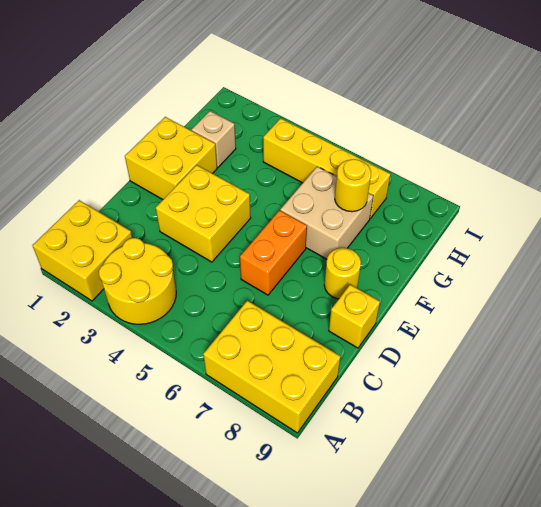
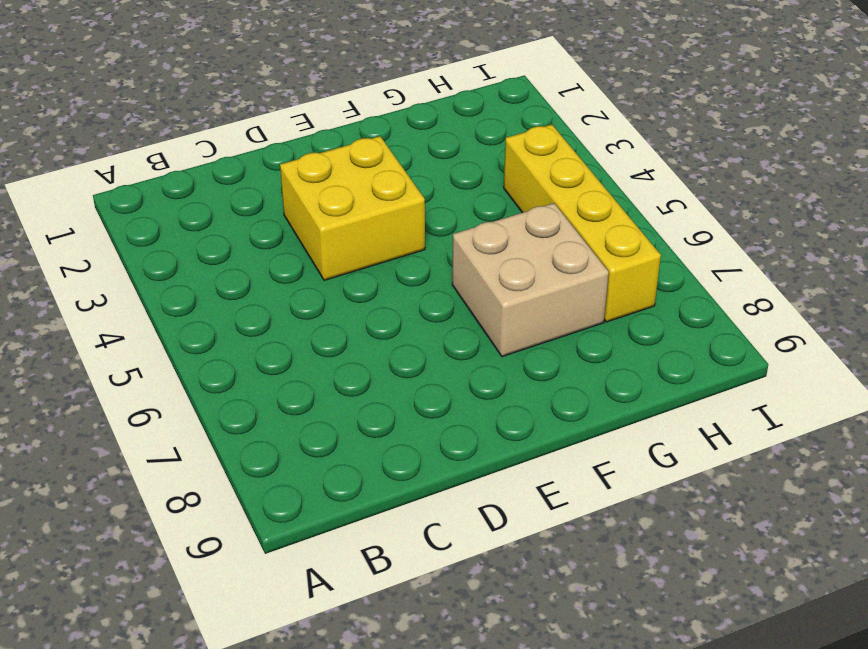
none -> yellow brick A1:B2 level 1
none -> yellow round brick A3:B4 level 1
none -> yellow brick A7:B9 level 1

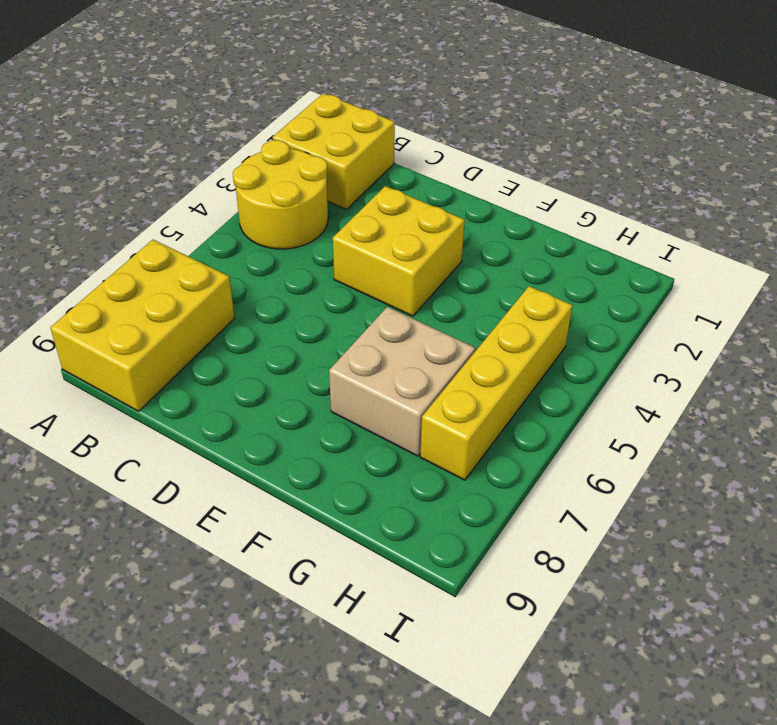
none -> orange brick D6:E6 level 1
none -> yellow brick D9 level 1
none -> yellow brick E1:F2 level 1

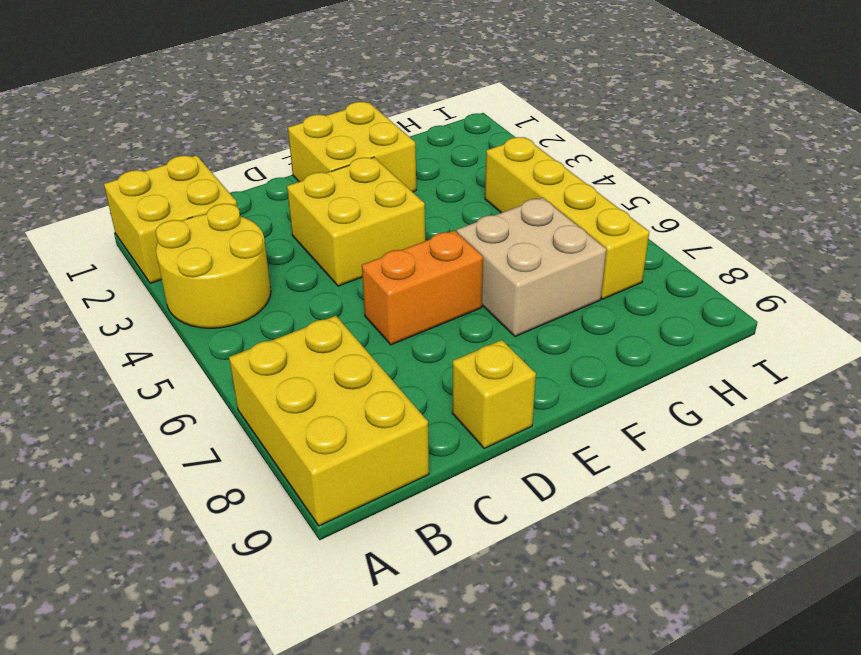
none -> yellow round brick E8 level 1
none -> tan brick G2 level 1
none -> yellow round brick G7 level 2

